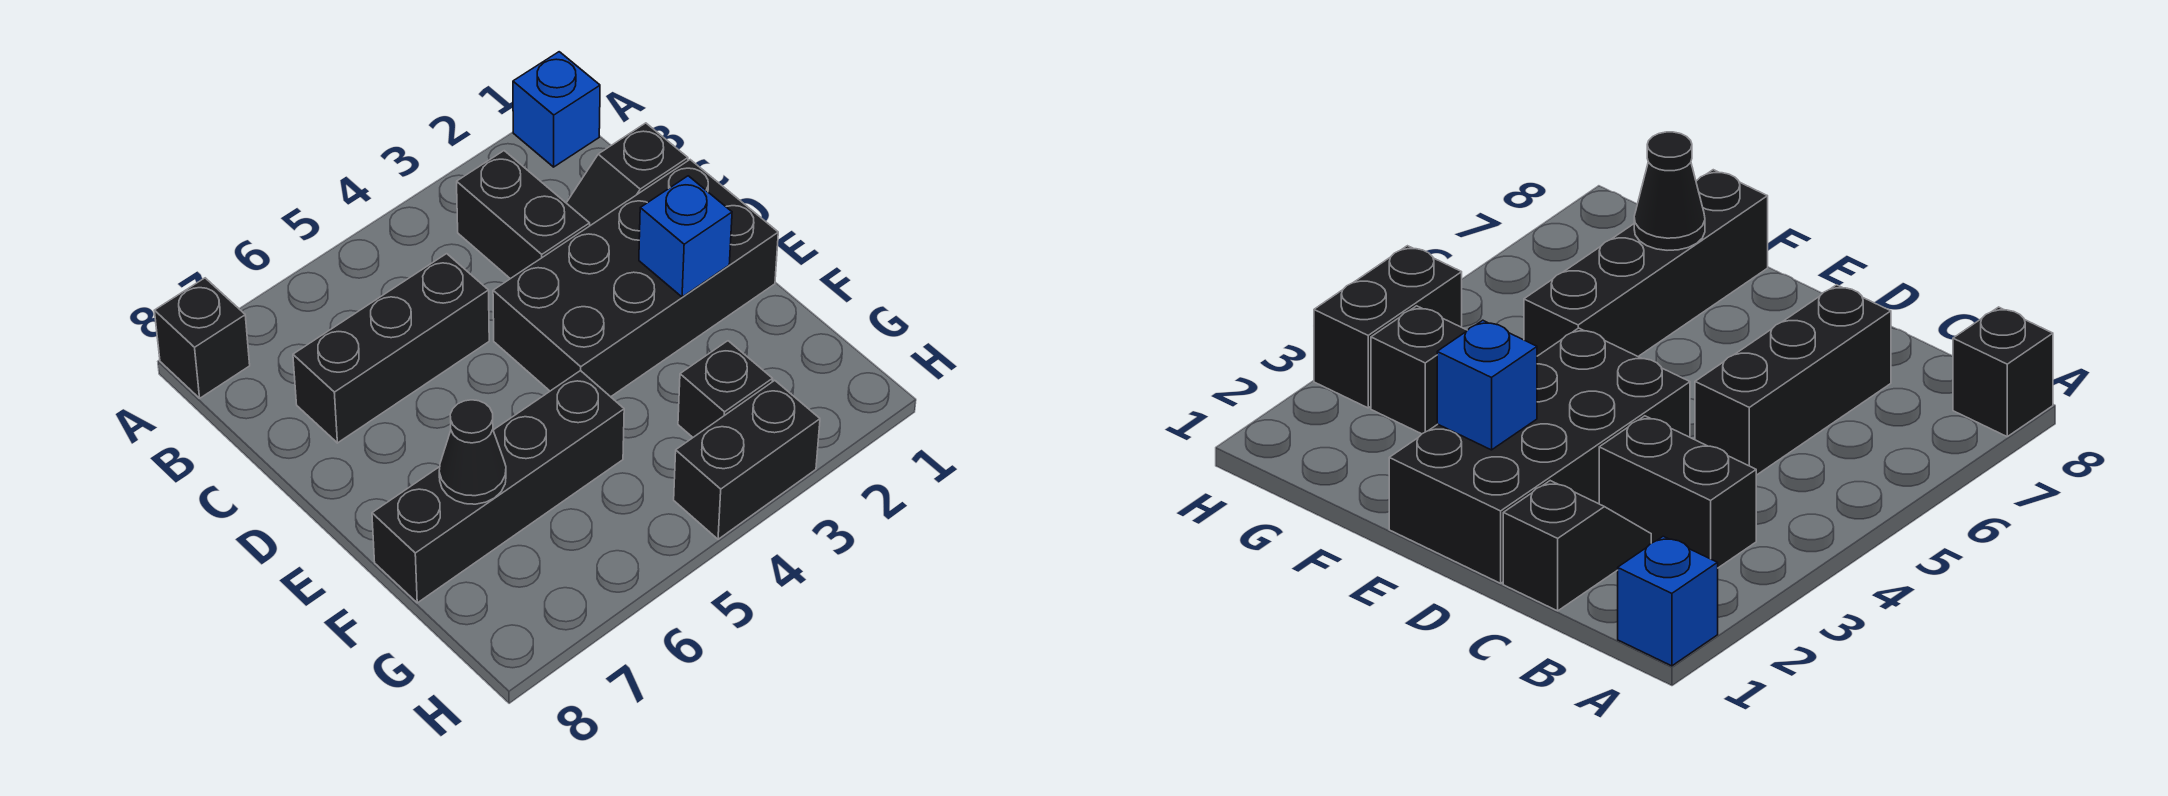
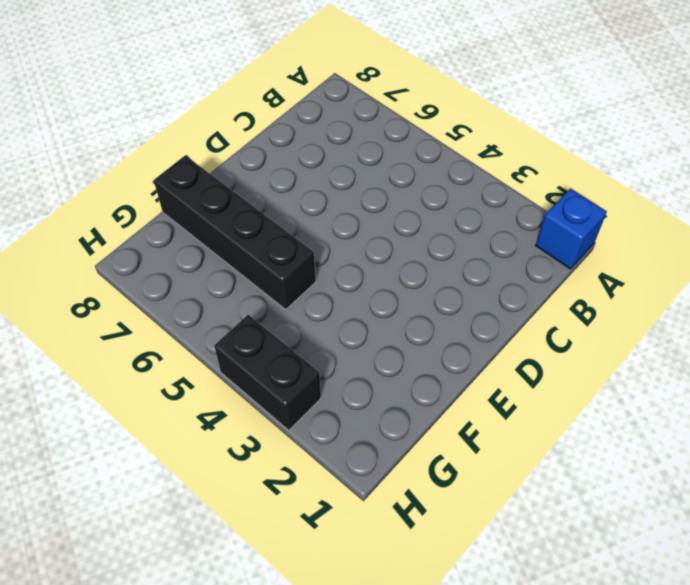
none -> black brick A8 level 1
none -> black brick B3:C3 level 1

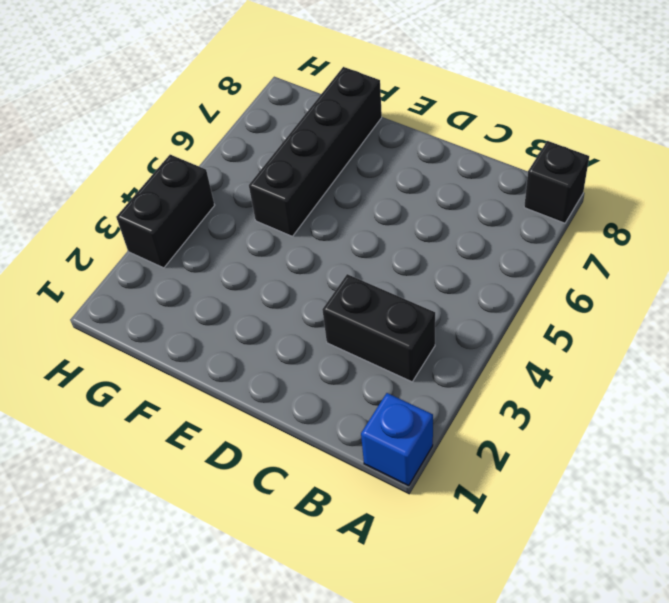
none -> black slope C1:C2 level 1 top 1
none -> black brick C5:C7 level 1

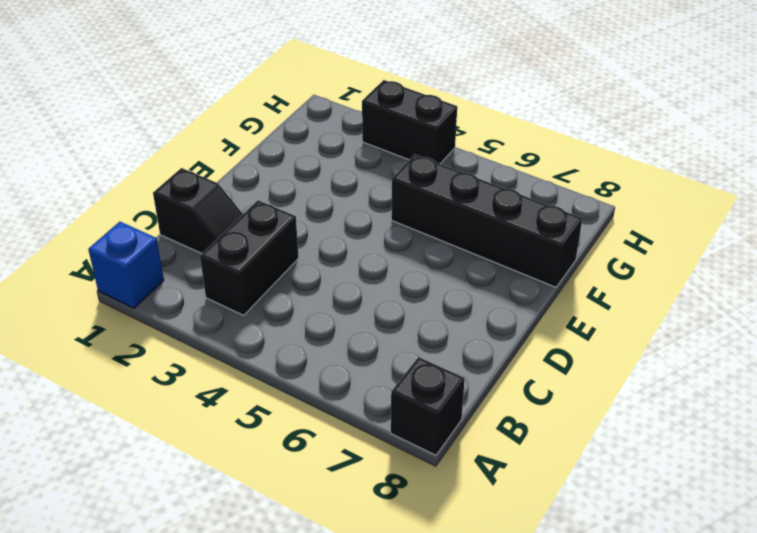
none -> black brick C5:C7 level 1
none -> black brick D1:E4 level 1

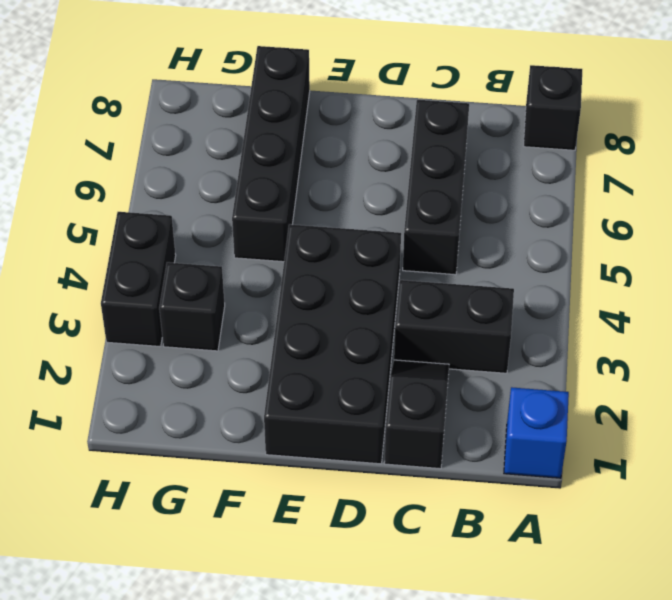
none -> blue brick E2 level 2
none -> black cone F7 level 2

